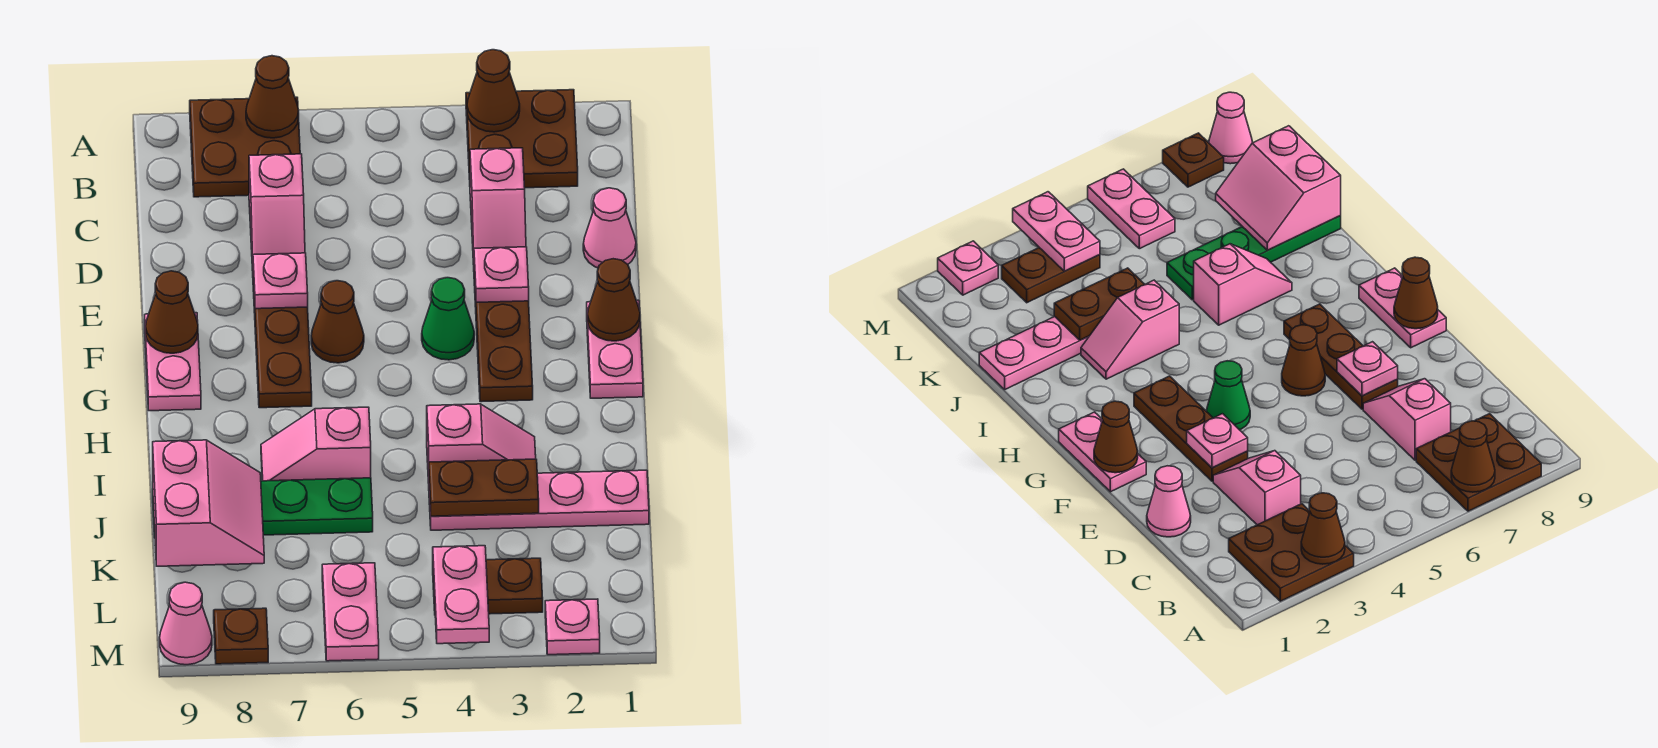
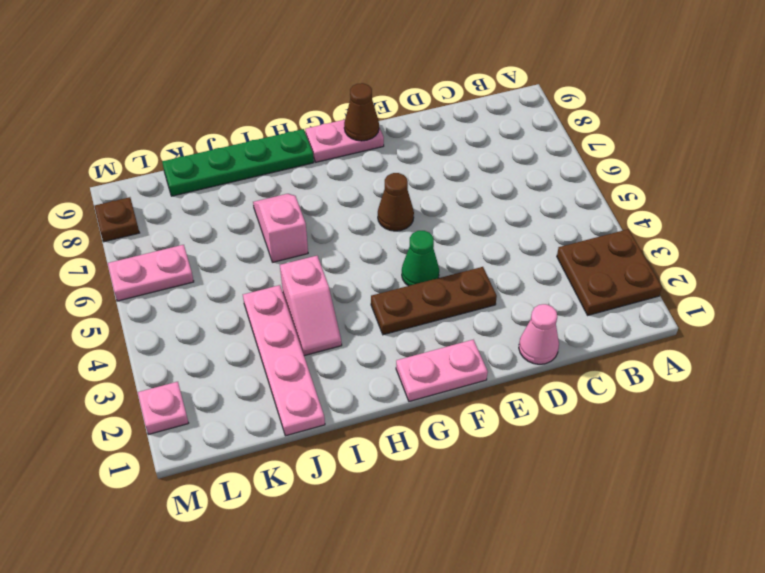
green plate H9:K9 level 1 -> green plate J6:J9 level 1
none -> brown plate A7:B8 level 1
none -> pink slope C3:D3 level 1 top C
none -> pink slope C7:D7 level 1 top C

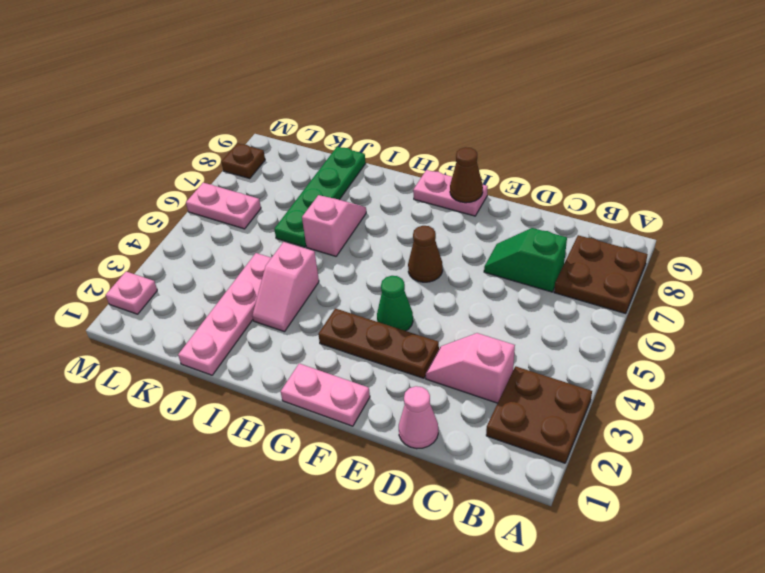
green slope C7:D7 level 1 top C -> pink slope C7:D7 level 1 top C
none -> brown plate E7:G7 level 1
none -> brown plate L3:L4 level 1
none -> pink cone M9 level 1

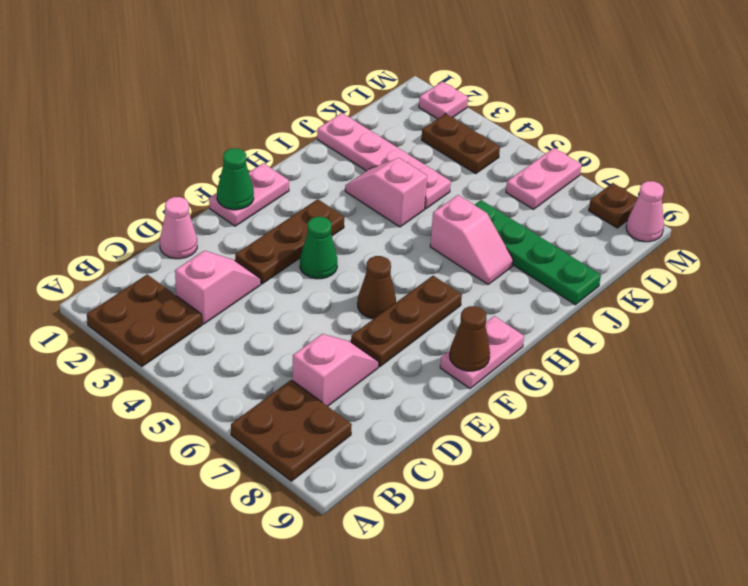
green cone F1 level 2 -> brown cone F1 level 2
none -> brown cone A3 level 2
none -> brown cone A7 level 2
none -> pink plate E3 level 2

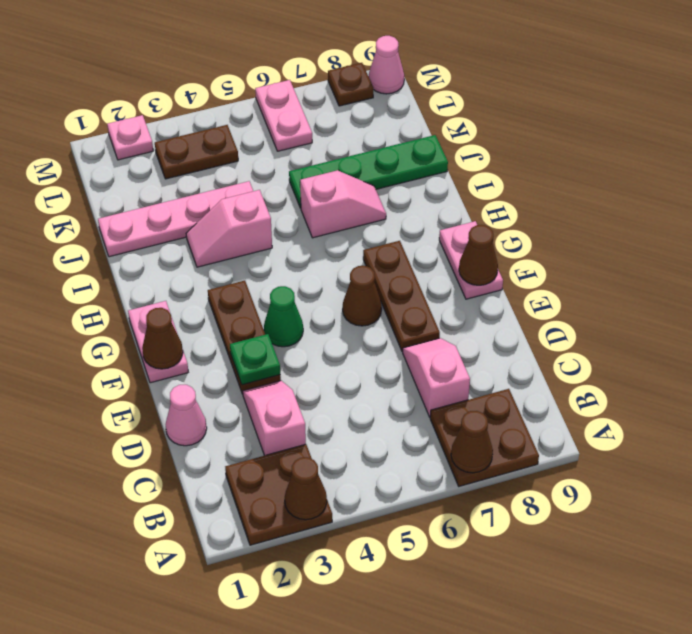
green plate E3 level 2 -> pink plate E3 level 2
none -> pink plate E7 level 2
none -> brown plate J3:J4 level 2
none -> pink slope J8:K9 level 2 top 9

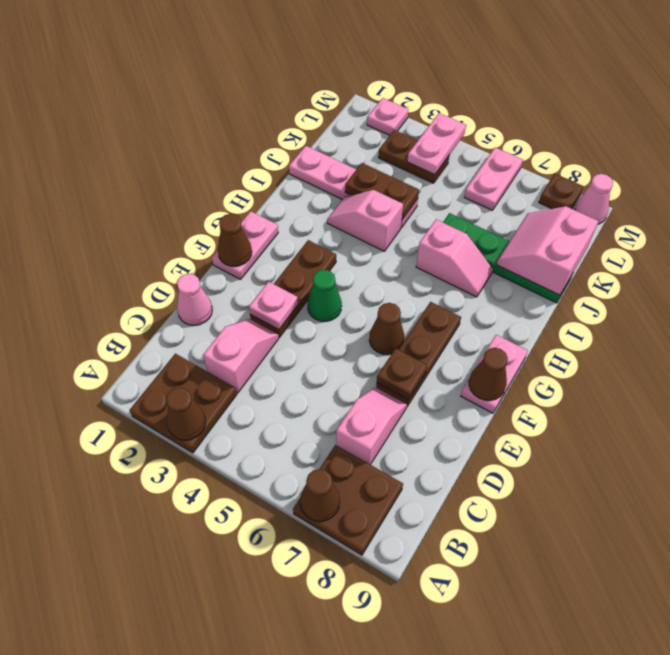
brown plate E7 level 2 -> pink plate E7 level 2

